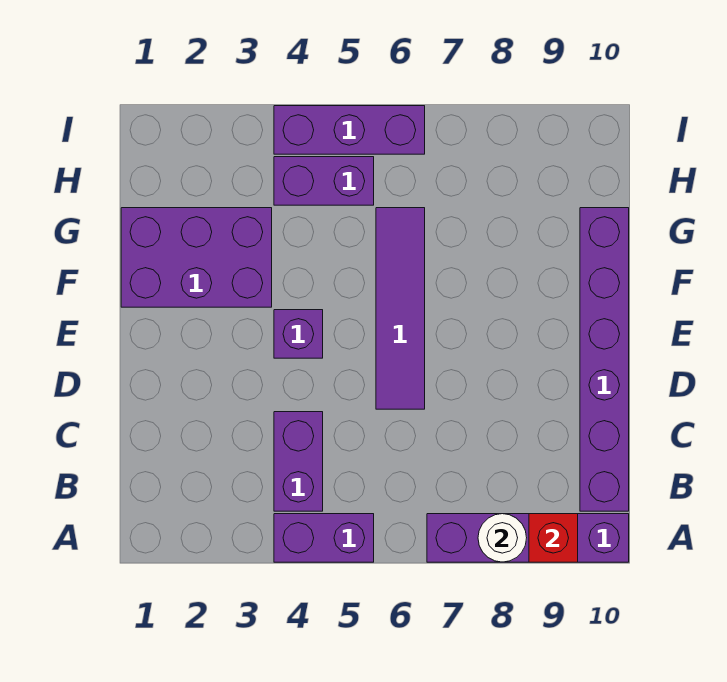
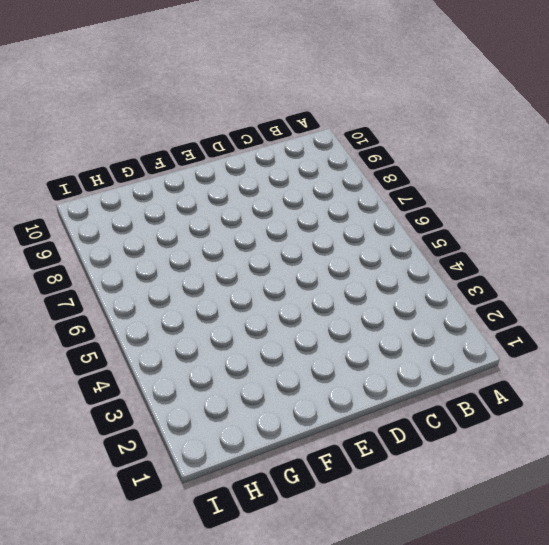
none -> purple brick A4:A5 level 1
none -> purple brick A7:A10 level 1

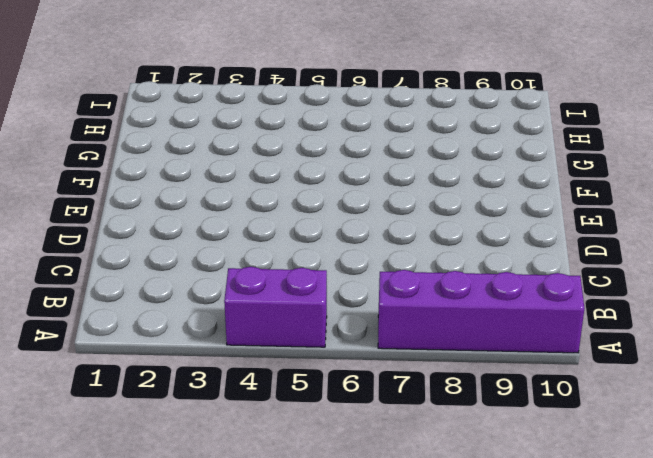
none -> purple brick B4:C4 level 1
none -> purple brick B10:G10 level 1

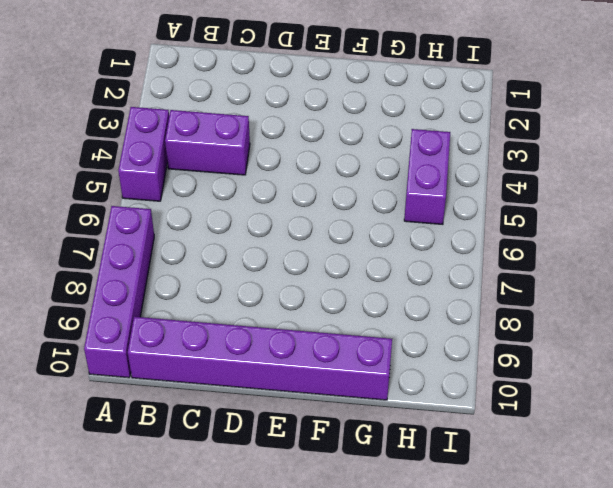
none -> purple tile D6:G6 level 1
none -> purple brick E4 level 1

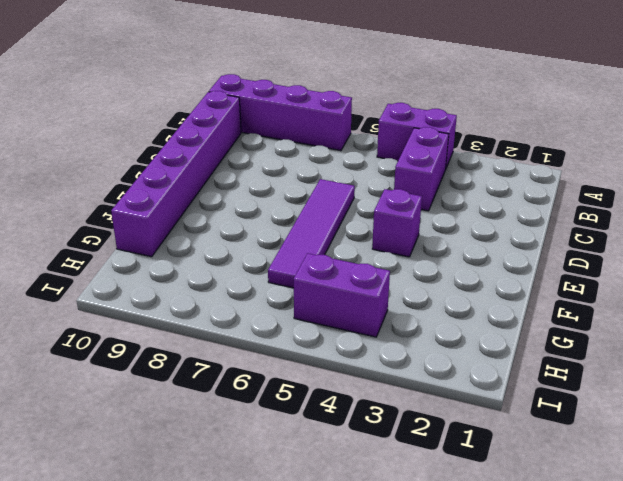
none -> purple brick F1:G3 level 1
none -> purple brick I4:I6 level 1

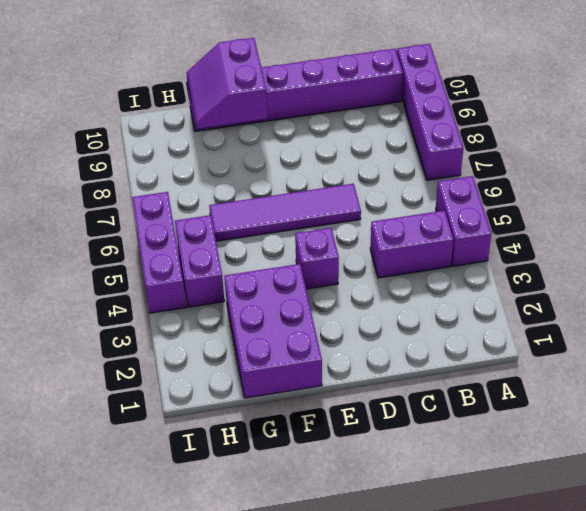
purple slope F9:G10 level 2 top F -> none
none -> white round brick A8 level 2
none -> red brick A9 level 2

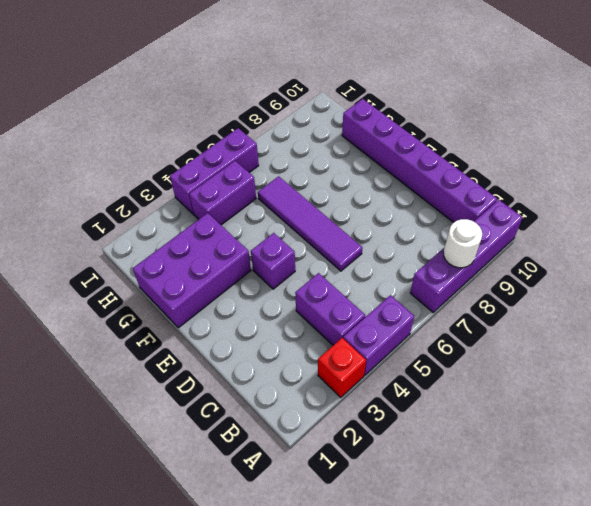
red brick A3 level 1 -> red brick A9 level 2

